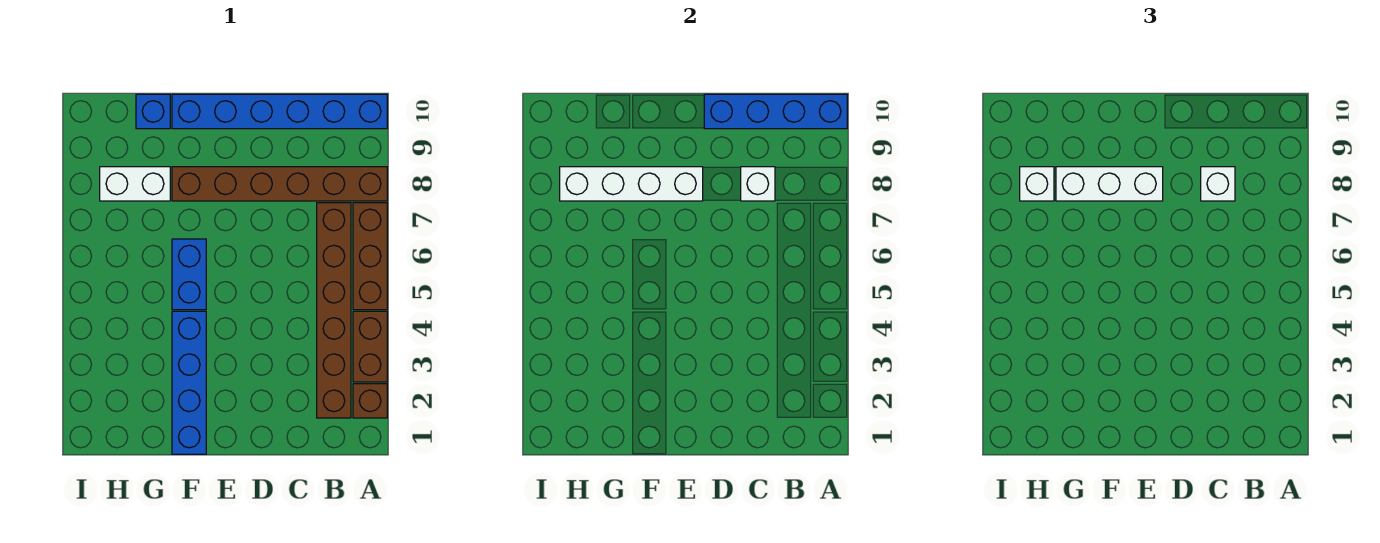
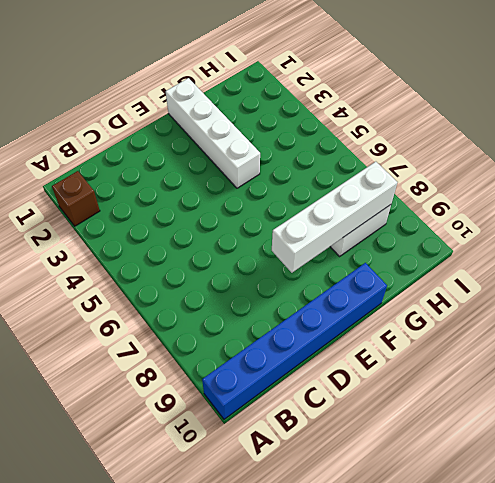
white brick F1:F4 level 1 -> blue brick F1:F4 level 1
none -> brown brick A3:A4 level 1
none -> brown brick A5:A7 level 1
none -> brown brick A8:F8 level 1

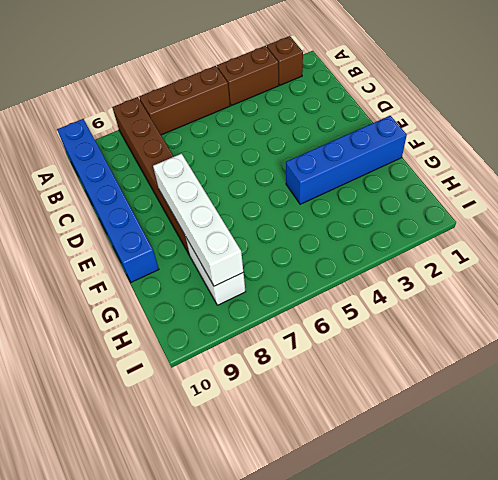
none -> brown brick B2:B7 level 1
none -> blue brick F5:F6 level 1
none -> blue brick G10 level 1

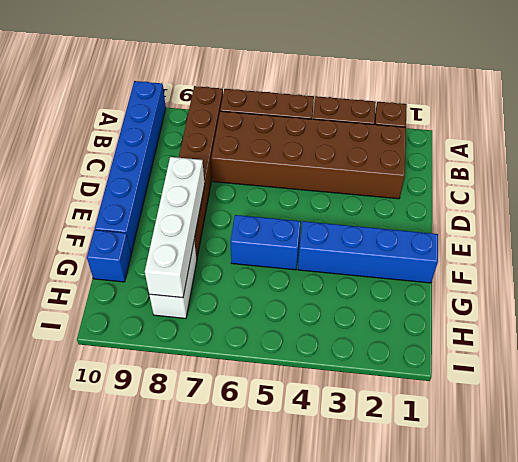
brown brick B2:C7 level 1 -> brown brick B2:B7 level 1
none -> blue brick A10:D10 level 2
none -> white brick C8 level 2
none -> white brick C8 level 3

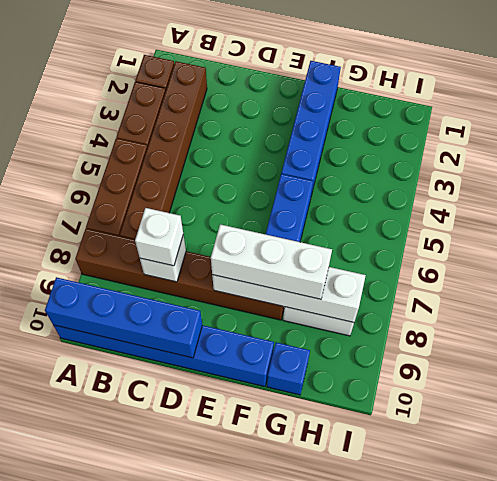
none -> white brick H8 level 3

